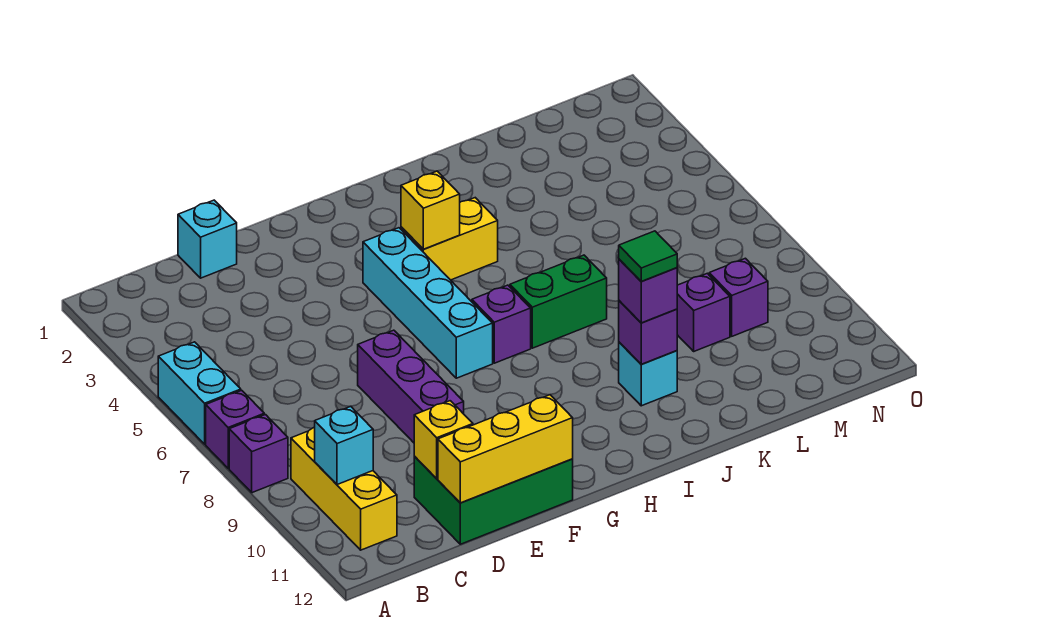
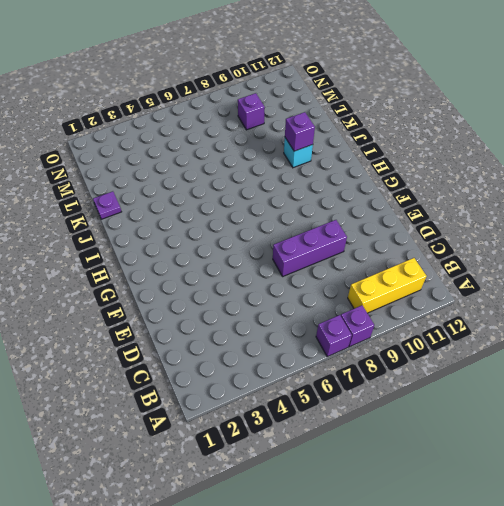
purple plate K1 level 1 -> none
none -> cyan brick A5:A6 level 1
none -> cyan brick D1 level 1
none -> green brick D11:F12 level 1

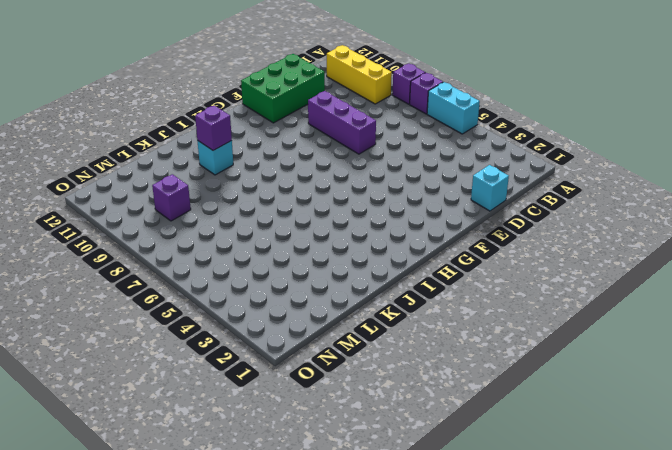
none -> cyan brick G4:G7 level 1
none -> yellow brick H4:I4 level 1
none -> purple brick H7 level 1

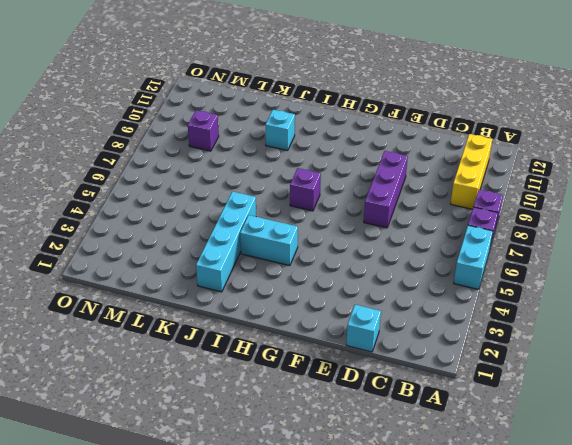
cyan brick H4:I4 level 1 -> yellow brick H4:I4 level 1
cyan brick J2:J5 level 1 -> cyan brick G4:G7 level 1
none -> green brick D11:F12 level 1
none -> green brick I7:J7 level 1
none -> purple brick L9 level 1

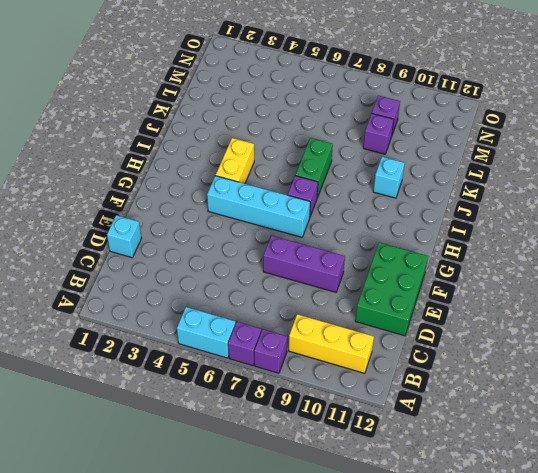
none -> cyan brick B10 level 2
none -> yellow brick D11 level 2
none -> yellow brick D12:F12 level 2

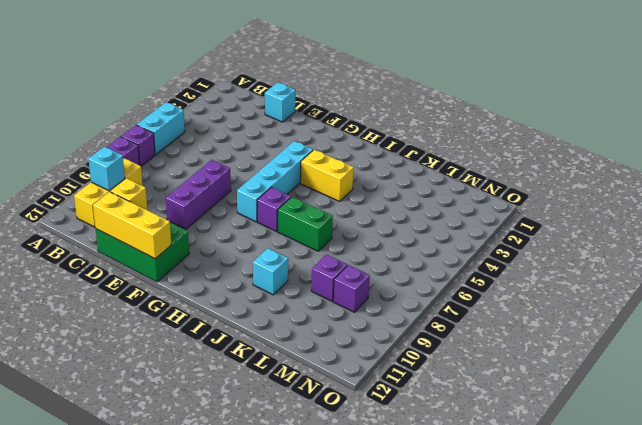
none -> yellow brick H4 level 2
none -> purple brick J10 level 2
none -> purple brick J10 level 3

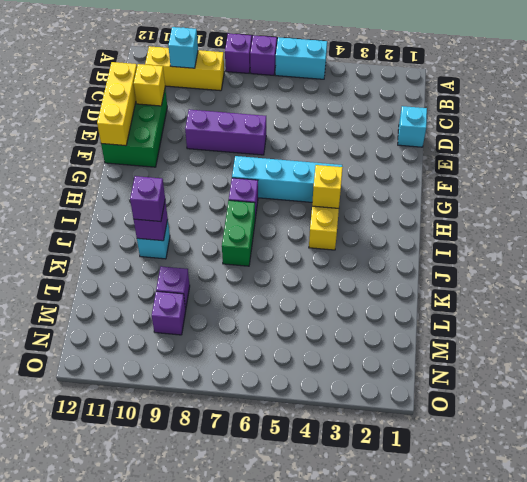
none -> green tile J10 level 4

